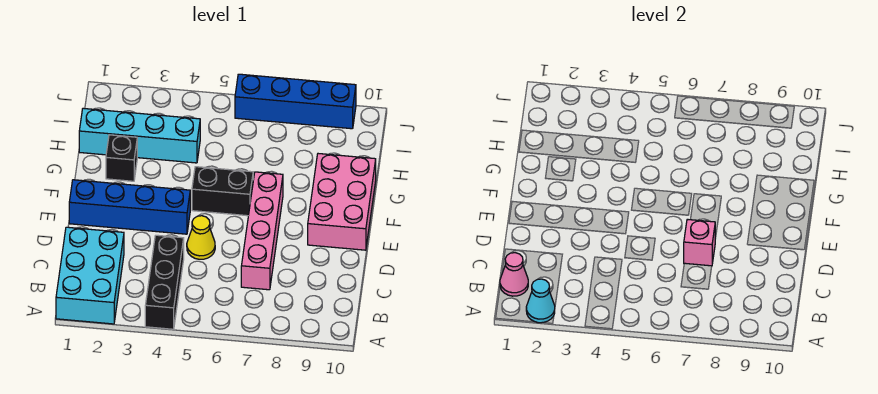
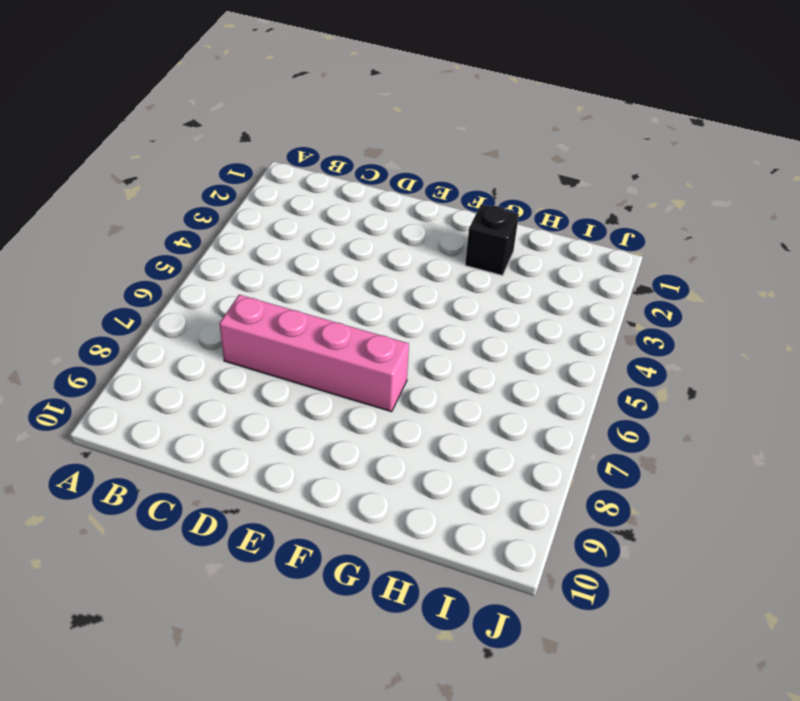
none -> cyan brick A1:C2 level 1
none -> black brick A4:C4 level 1
none -> yellow cone D5 level 1

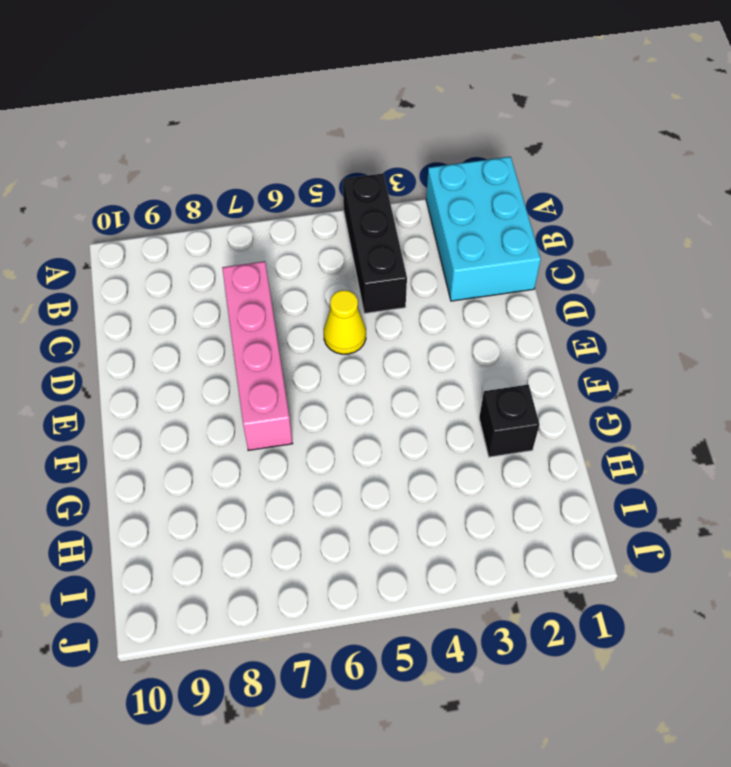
none -> blue brick E1:E4 level 1
none -> pink brick E9:G10 level 1
none -> black brick F5:F6 level 1

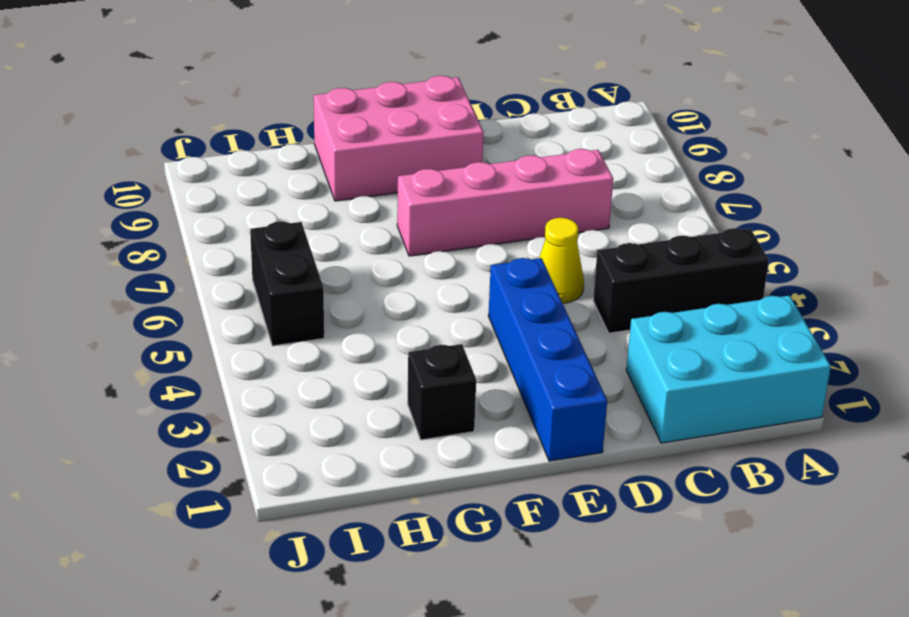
black brick I5:I6 level 1 -> black brick F5:F6 level 1
none -> cyan brick H1:H4 level 1
none -> blue brick J6:J9 level 1
none -> cyan cone A2 level 2

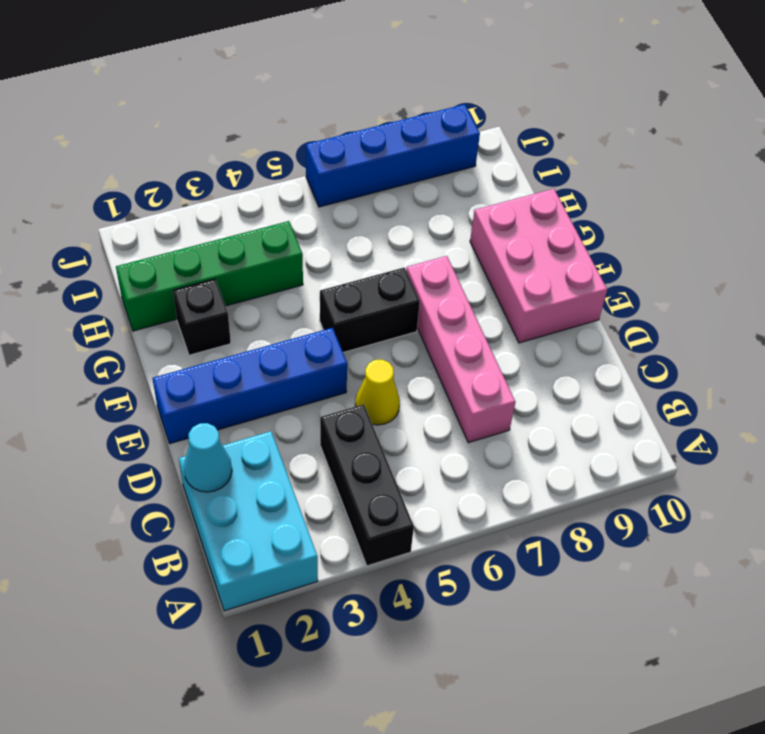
cyan cone C1 level 2 -> cyan cone A2 level 2
green brick H1:H4 level 1 -> cyan brick H1:H4 level 1
none -> pink cone B1 level 2
none -> pink brick D7 level 2

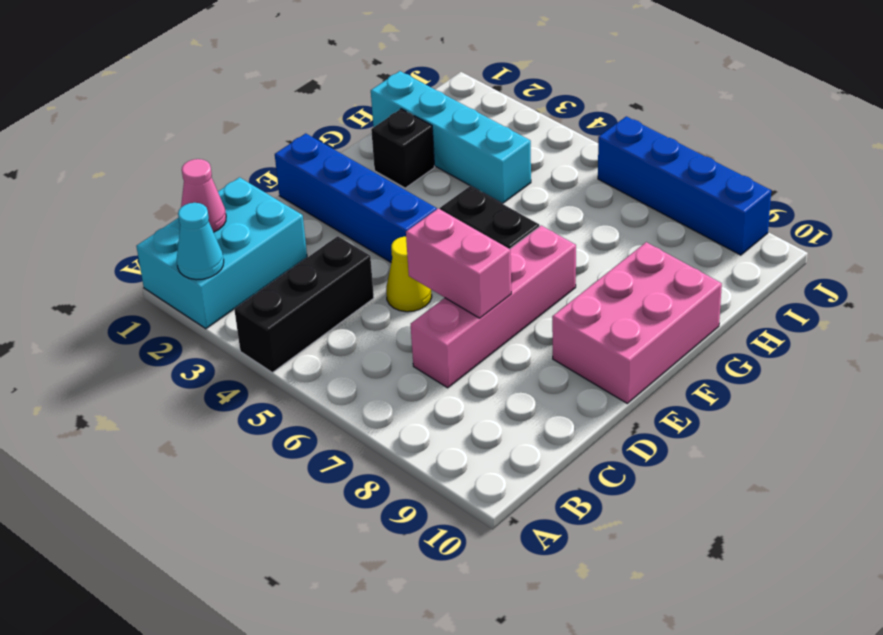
pink brick D6:D7 level 2 -> pink brick D7 level 2

